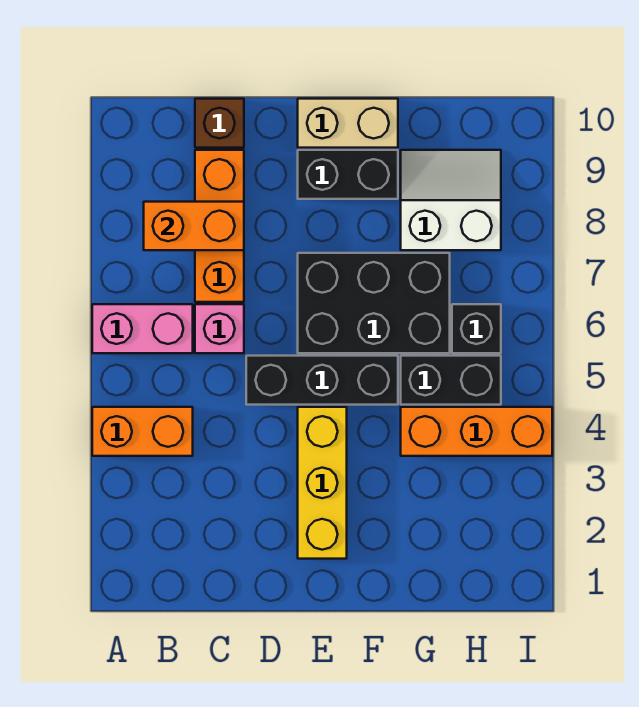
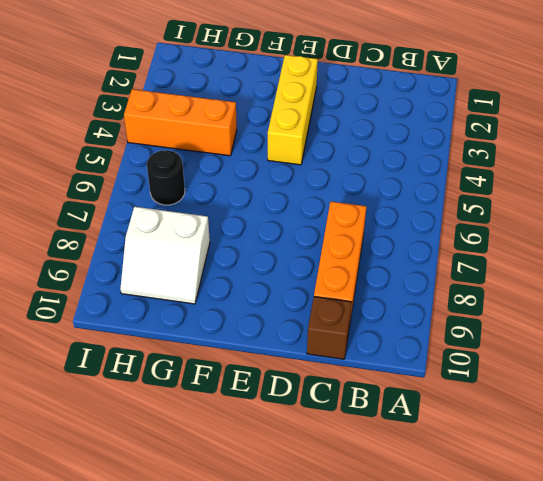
black round brick H6 level 1 -> black brick H6 level 1
none -> orange brick A4:B4 level 1
none -> pink brick A6:B6 level 1
none -> pink brick C6 level 1

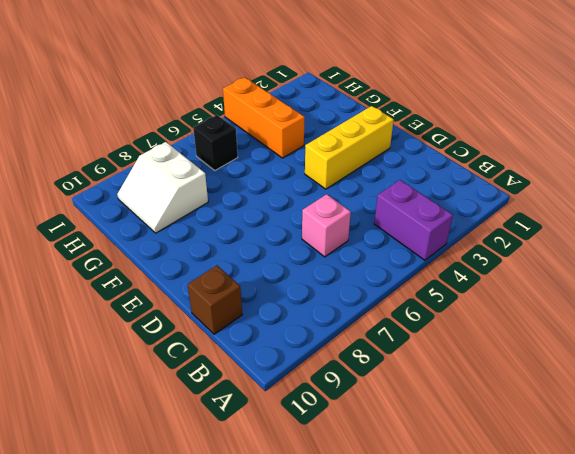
purple brick A4:B4 level 1 -> orange brick A4:B4 level 1
none -> pink brick A6:B6 level 1
none -> orange brick C7:C9 level 1
none -> black brick D5:F5 level 1

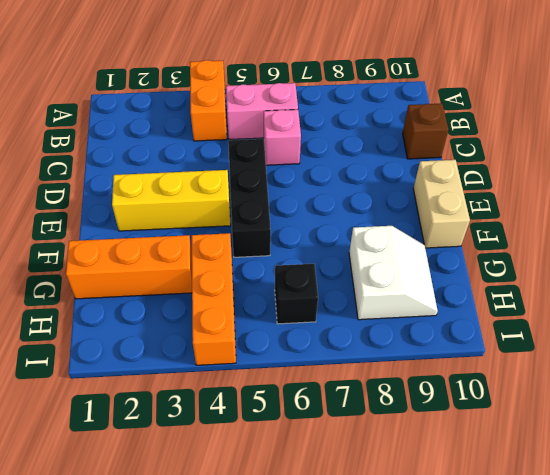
pink brick B5:B6 level 1 -> pink brick A6:B6 level 1
orange brick G1:G3 level 1 -> orange brick C7:C9 level 1
none -> black brick E6:G7 level 1
none -> black brick E9:F9 level 1
none -> black brick G5:H5 level 1

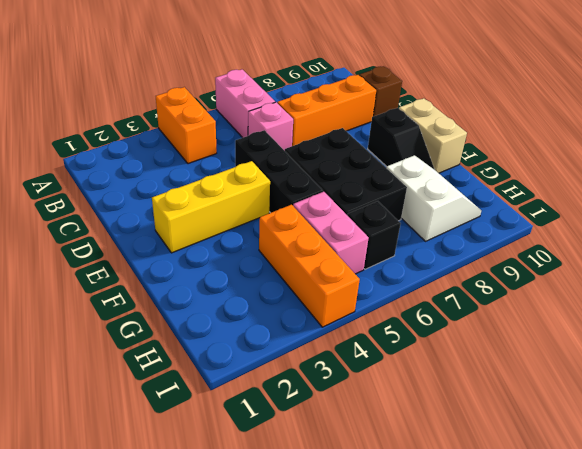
black slope E9:F9 level 1 top E -> black brick E9:F9 level 1
pink brick G5:H5 level 1 -> black brick G5:H5 level 1
none -> orange brick B8:C8 level 2

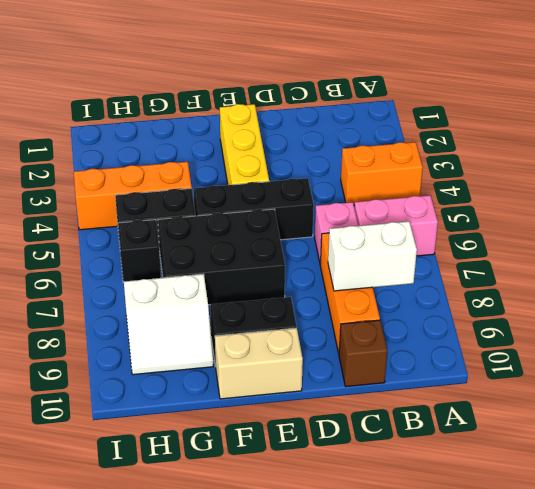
white brick B8:C8 level 2 -> orange brick B8:C8 level 2

